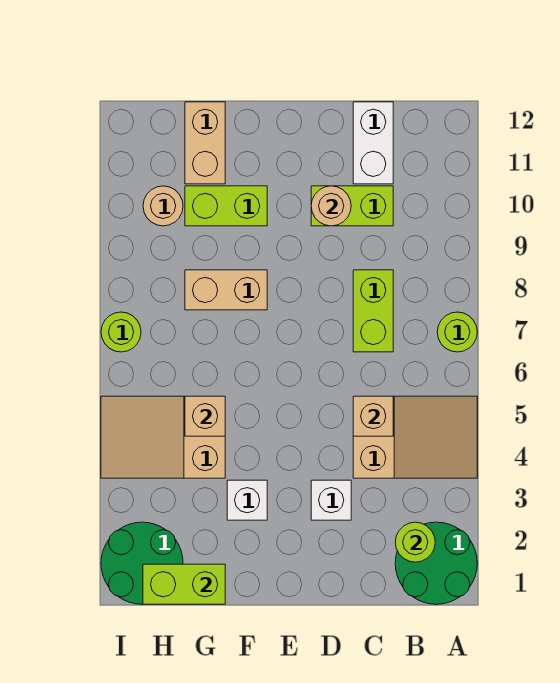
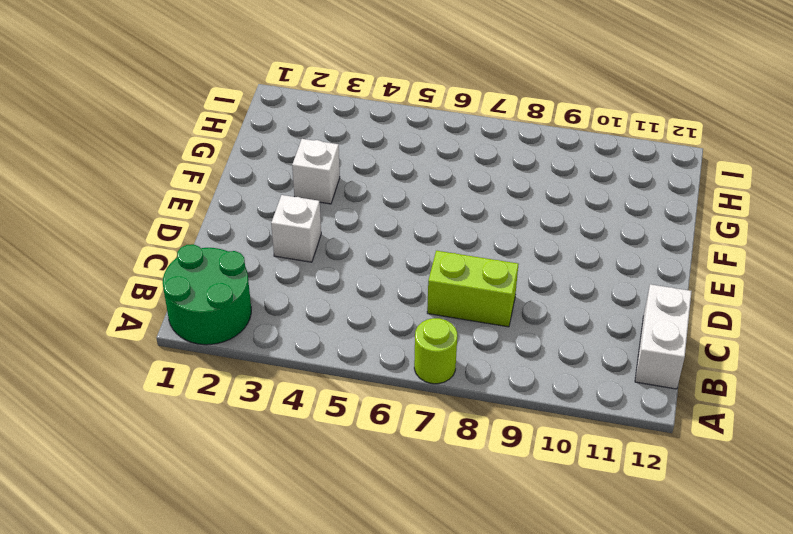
white brick B12:C12 level 1 -> white brick C11:C12 level 1
none -> tan slope A4:C5 level 1 top C
none -> lime brick C10:D10 level 1
none -> tan brick F8:G8 level 1

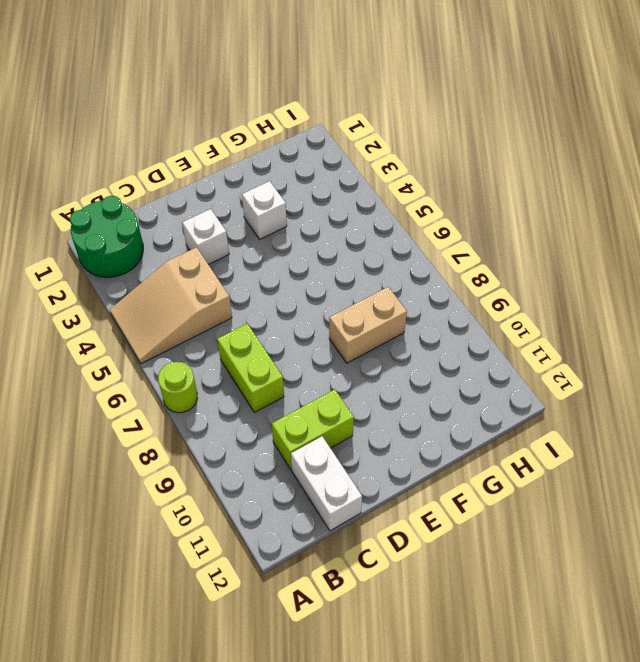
none -> lime brick F10:G10 level 1
none -> tan slope G4:I5 level 1 top G
none -> tan brick G11:G12 level 1

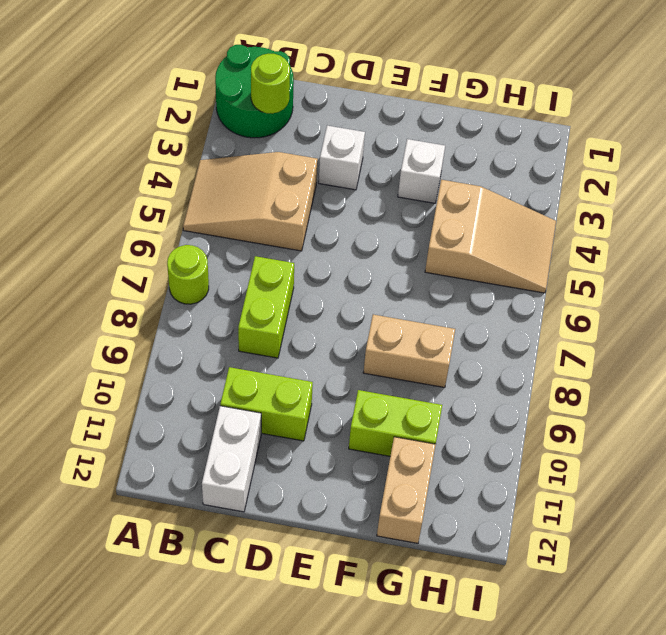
none -> green round brick H1:I2 level 1
none -> tan round brick H10 level 1
none -> lime round brick I7 level 1

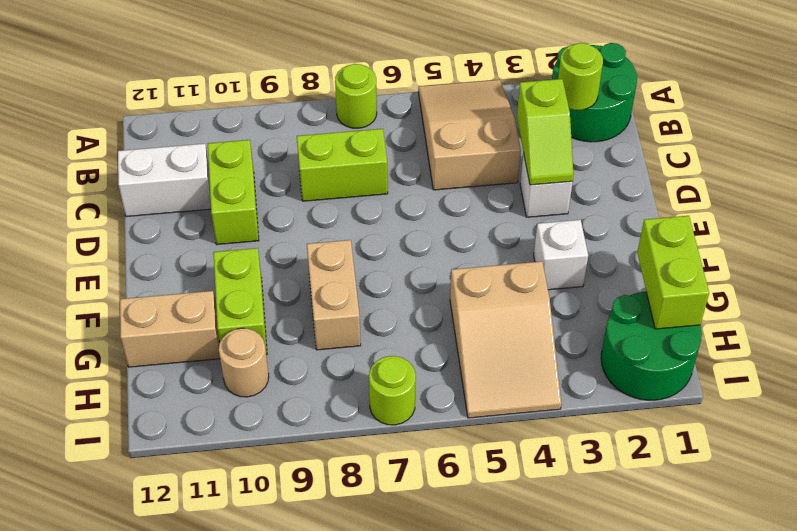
lime slope C3:D3 level 2 top C -> none
none -> tan brick C5 level 2
none -> tan round brick D10 level 2
none -> tan brick G5 level 2

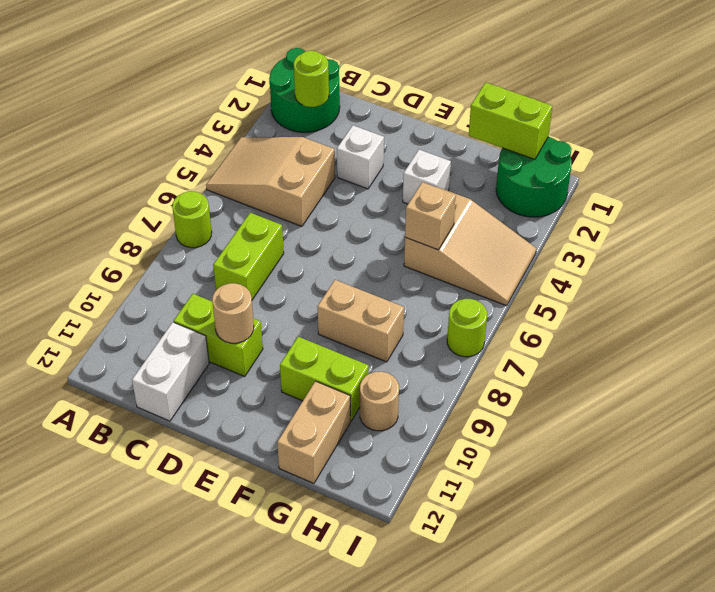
none -> tan brick C5 level 2

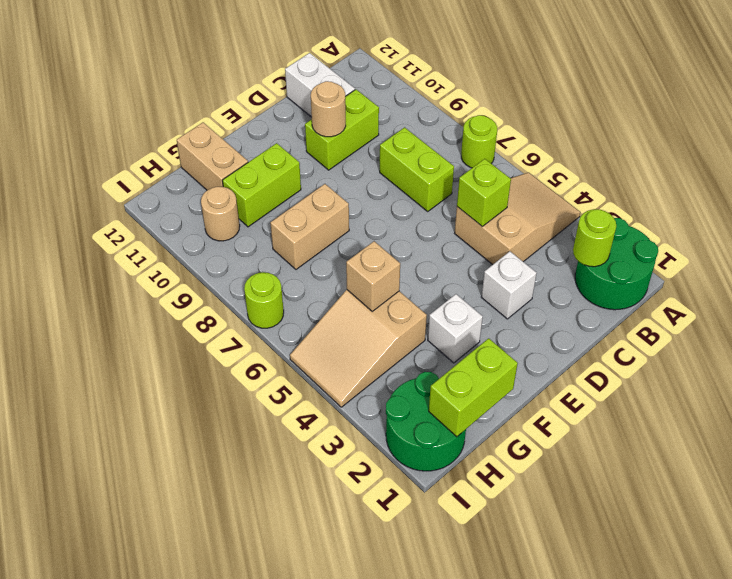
lime brick C5 level 2 -> tan brick C5 level 2

